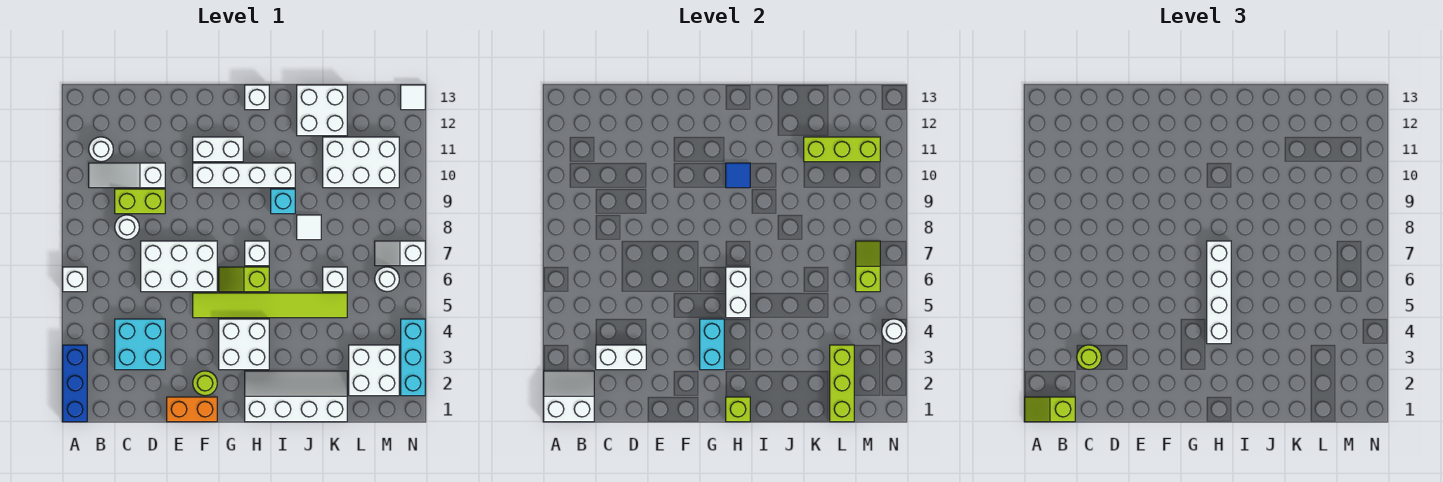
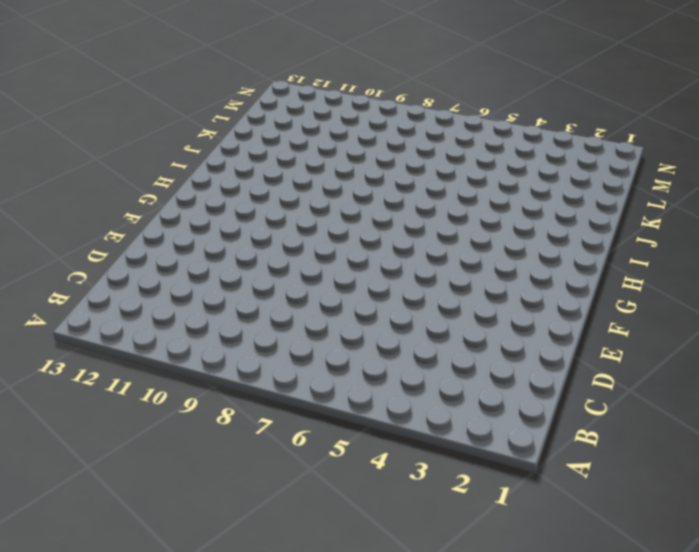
none -> blue brick A1:A3 level 1
none -> white brick A6 level 1
none -> white slope B10:D10 level 1 top D
none -> white round brick B11 level 1

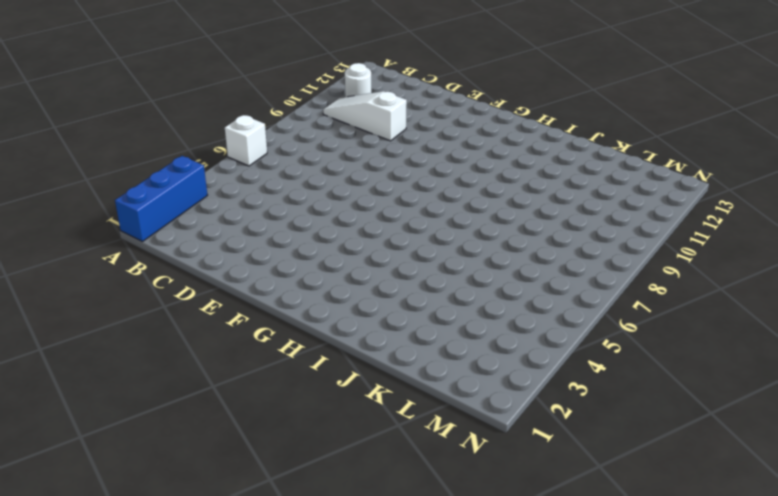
none -> cyan brick C3:D4 level 1
none -> white round brick C8 level 1
none -> lime brick C9:D9 level 1
none -> white brick D6:F7 level 1

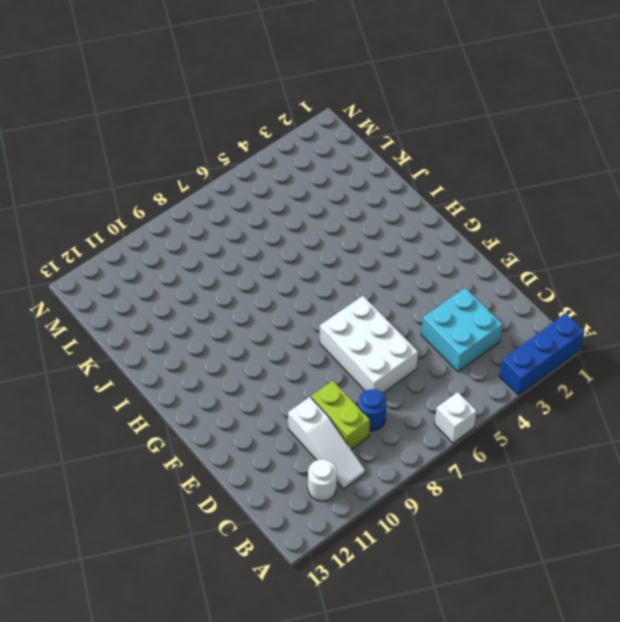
blue round brick C8 level 1 -> white round brick C8 level 1
none -> orange brick E1:F1 level 1
none -> lime round brick F2 level 1
none -> lime tile F5:K5 level 1
none -> white brick F10:I10 level 1

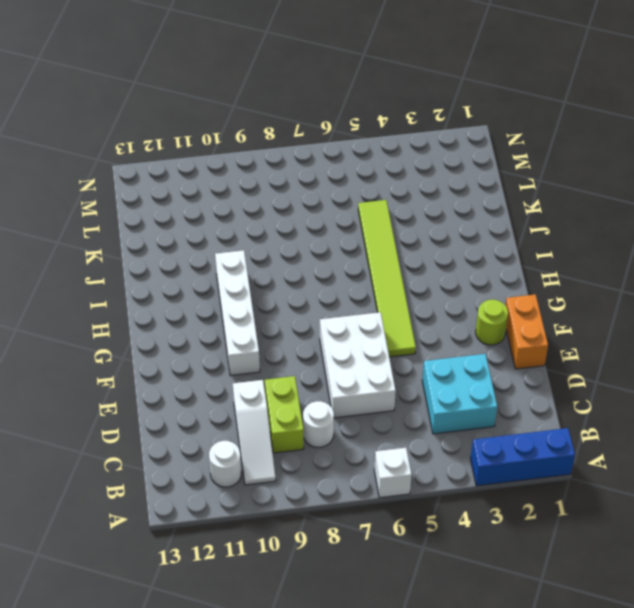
none -> white brick F11:G11 level 1
none -> white brick G3:H4 level 1
none -> lime slope G6:H6 level 1 top H
none -> white slope H1:K2 level 1 top 1

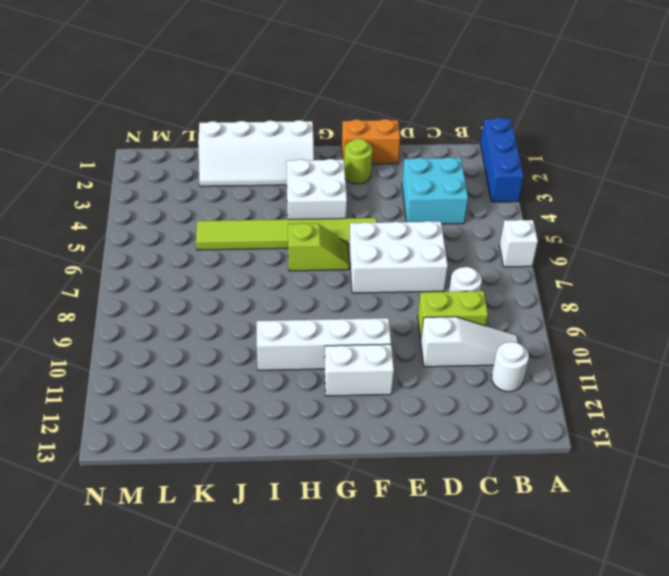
none -> white brick H7 level 1
none -> white brick H13 level 1
none -> cyan brick I9 level 1
none -> white tile J8 level 1

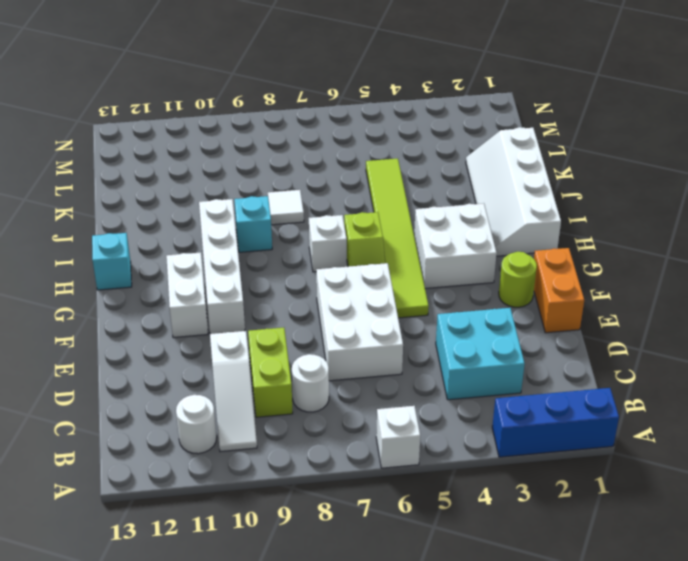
cyan brick H13 level 1 -> white brick H13 level 1
none -> white brick J12:K13 level 1
none -> white brick K6 level 1
none -> white brick K10:M11 level 1
none -> white brick L2:M3 level 1

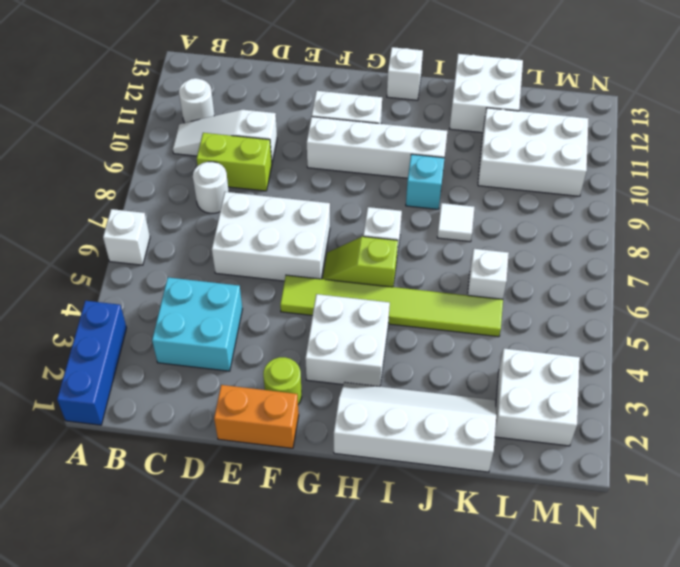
none -> white round brick M6 level 1
none -> white slope M7:N7 level 1 top N
none -> cyan brick N2:N4 level 1
none -> white tile N13 level 1

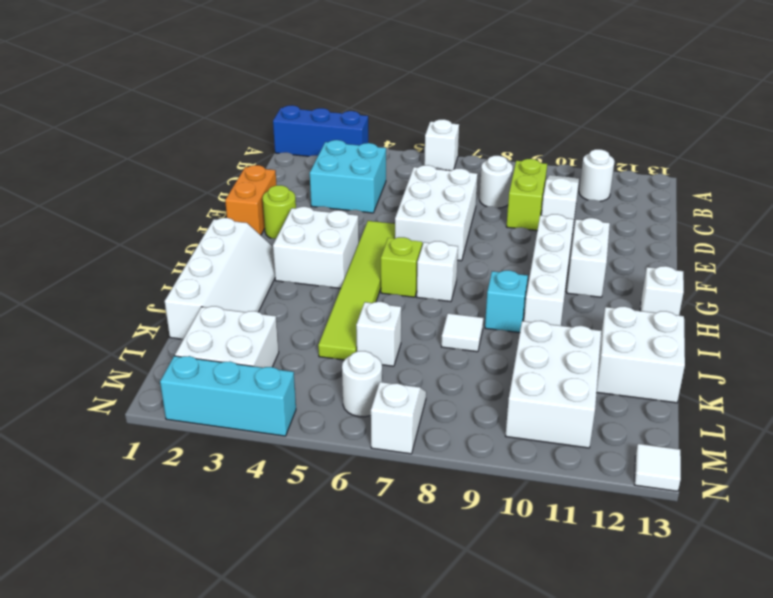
none -> white slope A1:B2 level 2 top 1
none -> white brick C3:D3 level 2
none -> cyan brick G3:G4 level 2
none -> lime brick H1 level 2

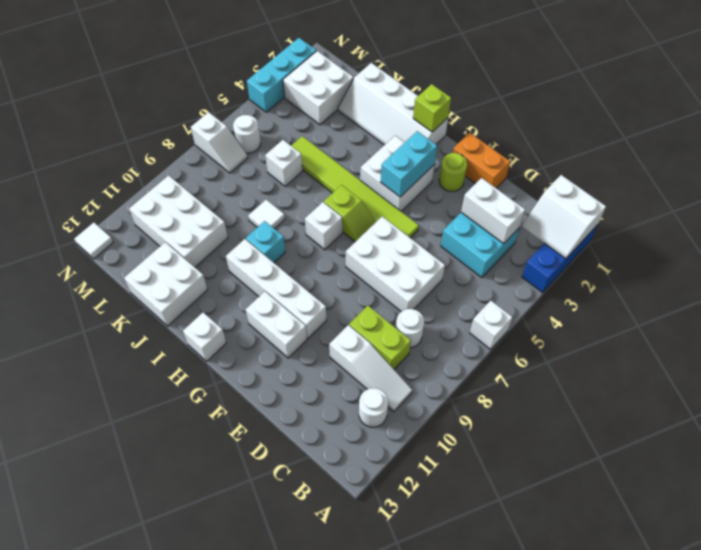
none -> white brick H5:H6 level 2
none -> blue tile H10 level 2
none -> lime brick K11:M11 level 2
none -> lime brick L1:L3 level 2

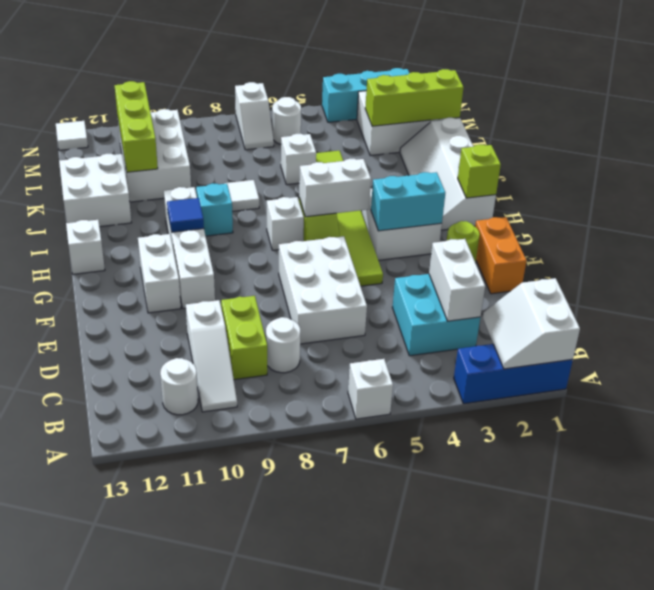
none -> lime slope M6:M7 level 2 top 6
none -> white round brick N4 level 2
none -> lime slope A1:B1 level 3 top B
none -> lime round brick C3 level 3

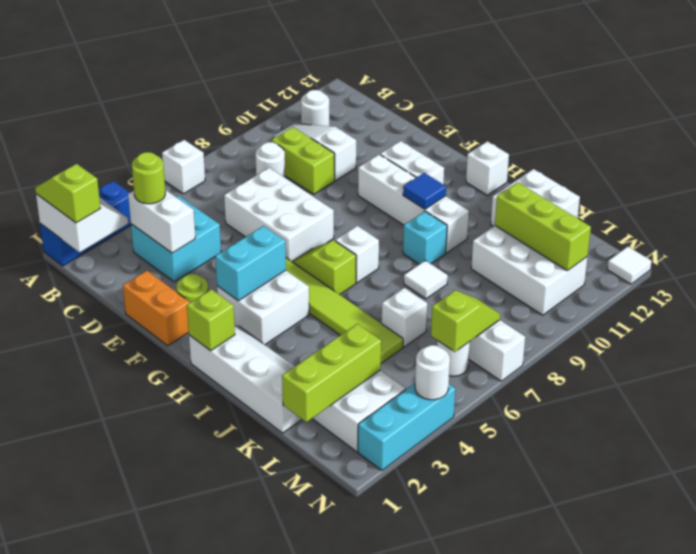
none -> white brick H5:H6 level 2
none -> white brick H4:H7 level 3

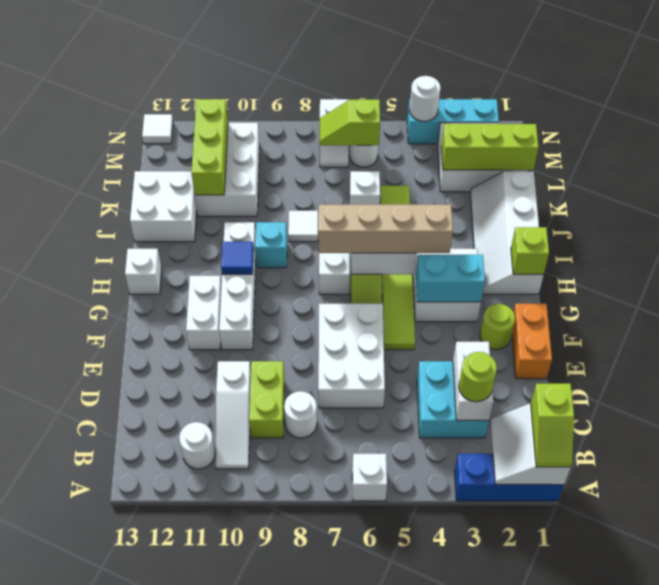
tan brick H4:H7 level 3 -> white brick H4:H7 level 3

